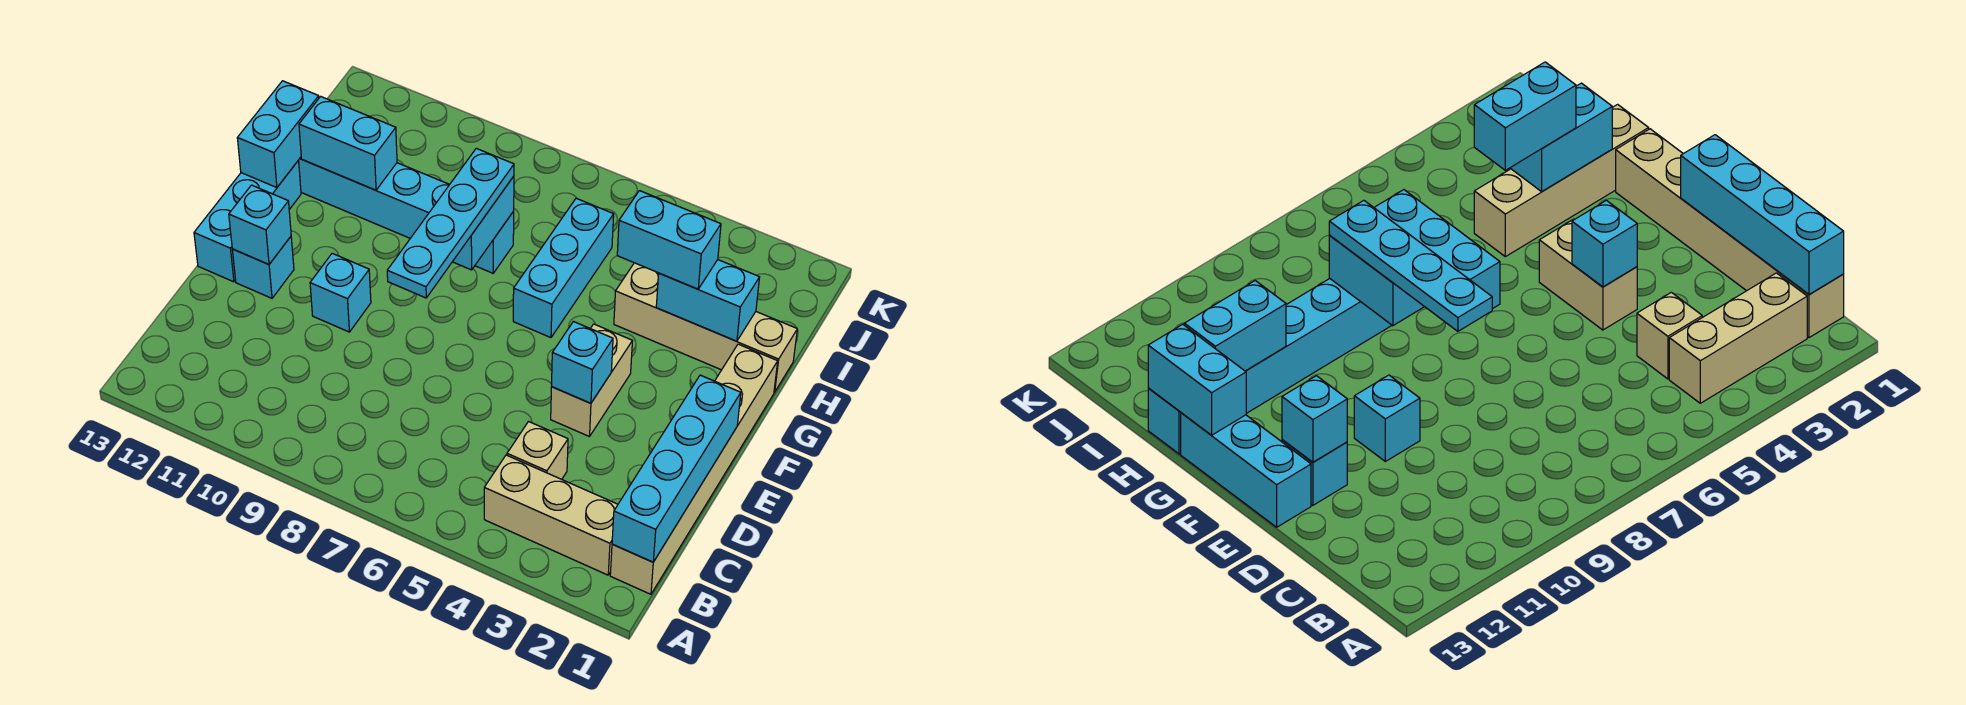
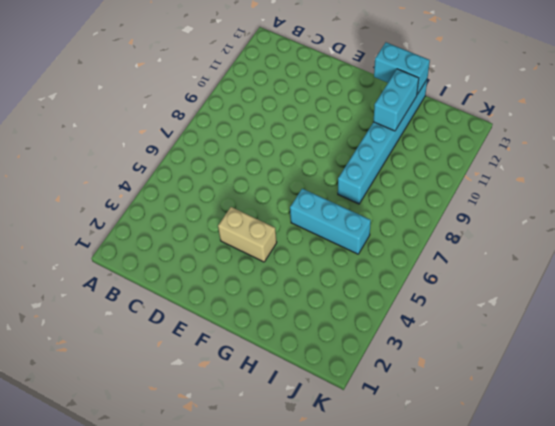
none -> tan brick B1:G1 level 1
none -> tan brick B2:B4 level 1
none -> tan brick C4 level 1

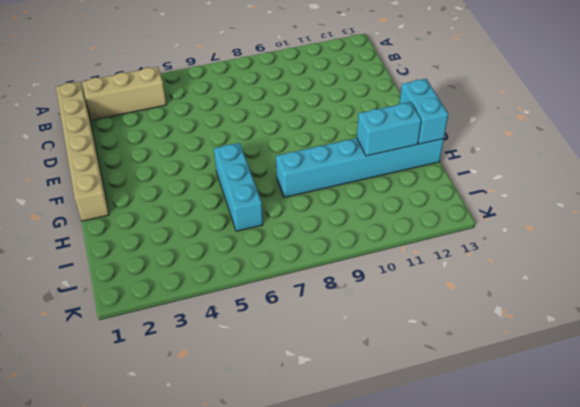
none -> tan brick C4 level 1
none -> tan brick E4:F4 level 1
none -> cyan brick E10 level 1

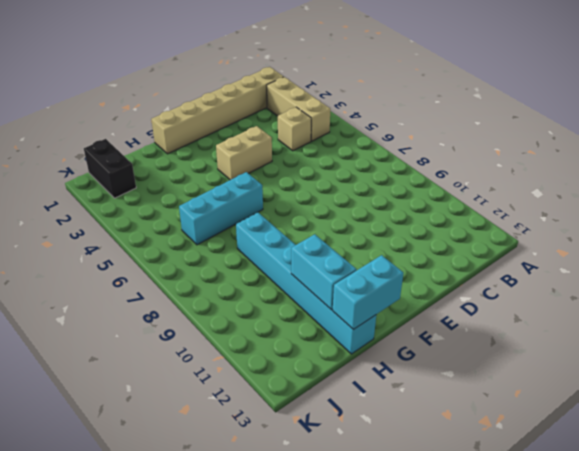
black brick J1:J2 level 1 -> none
none -> cyan brick E10 level 1
none -> cyan brick E12 level 1
none -> cyan brick E13:G13 level 1

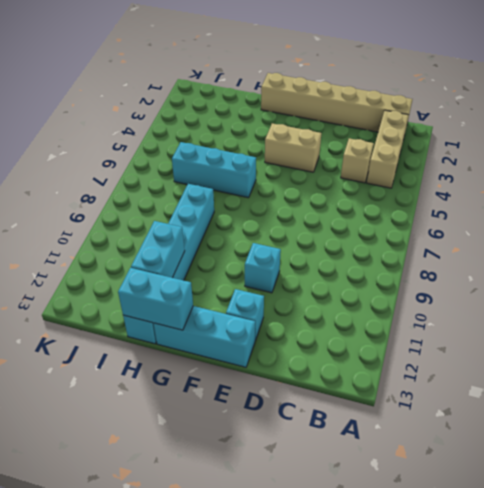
none -> tan brick H1:H4 level 1
none -> cyan brick B1:E1 level 2
none -> cyan brick E4 level 2

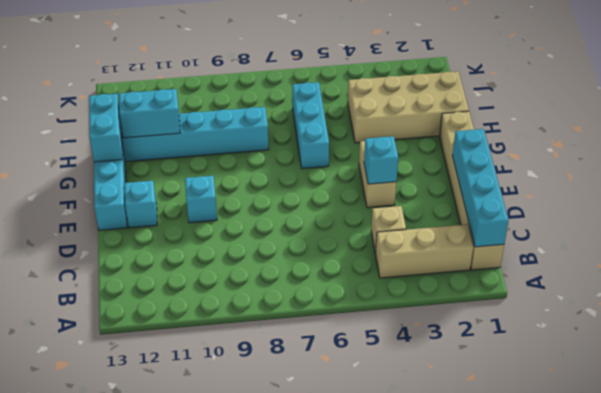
tan brick H1:I4 level 1 -> tan brick H1:H4 level 1
none -> cyan brick E12 level 2
none -> cyan brick G8:H8 level 2
none -> cyan brick H2:H3 level 2

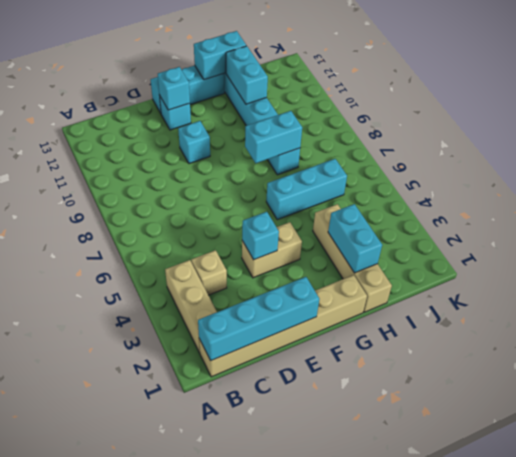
none -> cyan plate E8:H8 level 3
none -> cyan brick H3:H4 level 3

